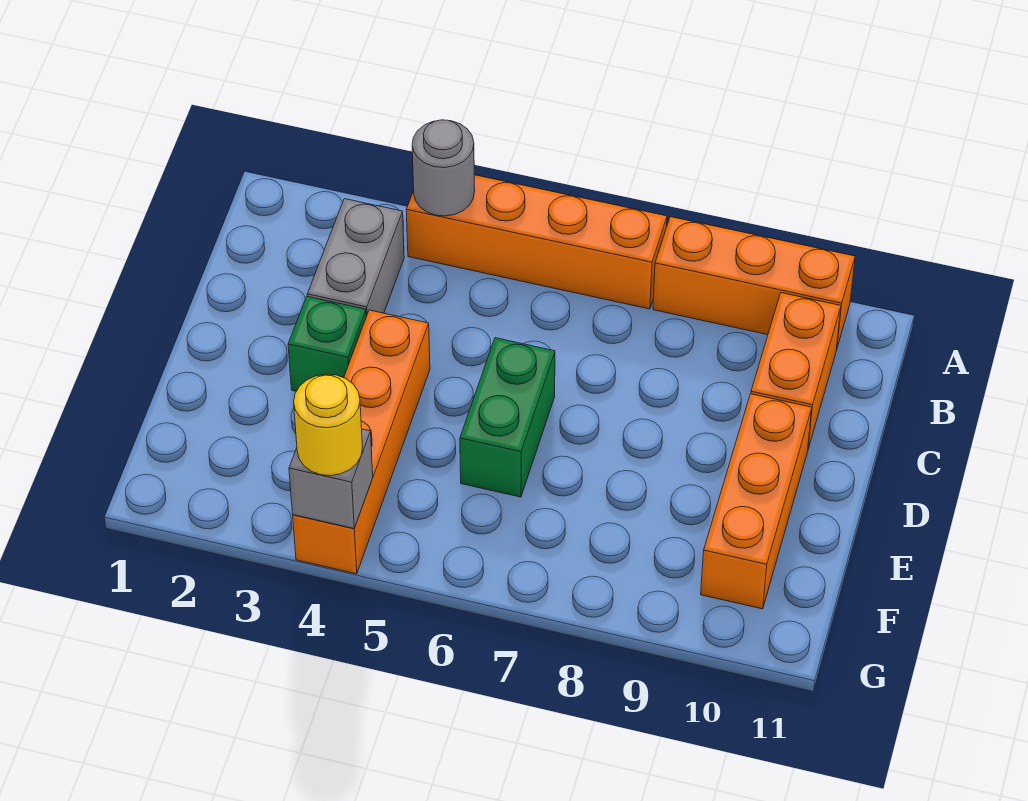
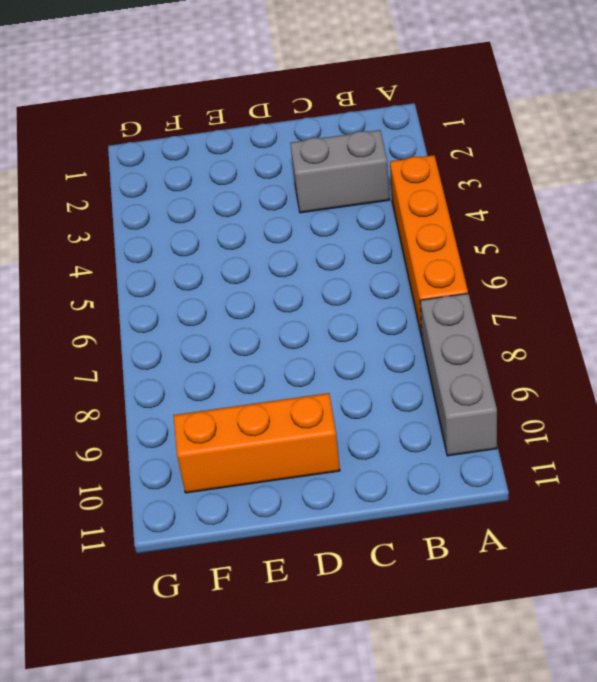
grey brick A8:A10 level 1 -> orange brick A8:A10 level 1
none -> orange brick B10:C10 level 1
none -> green brick D3 level 1

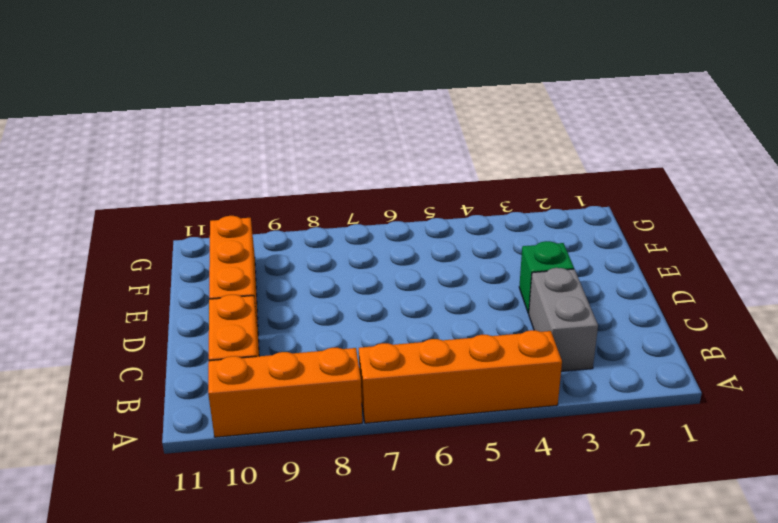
none -> orange brick D4:G4 level 1
none -> green brick D6:E6 level 1

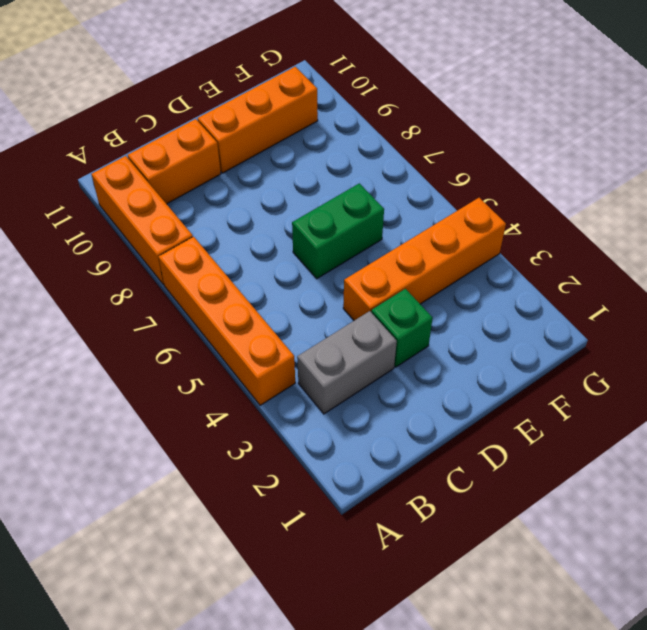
none -> grey round brick A4 level 2
none -> grey brick G4 level 2

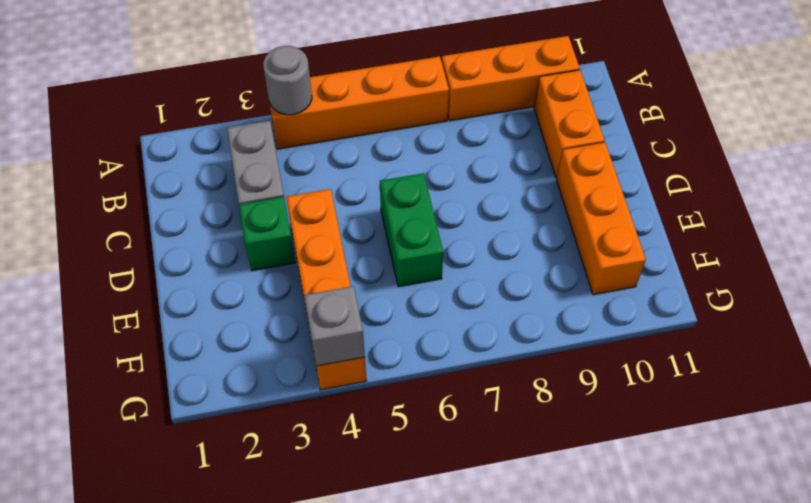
none -> yellow round brick G4 level 3

